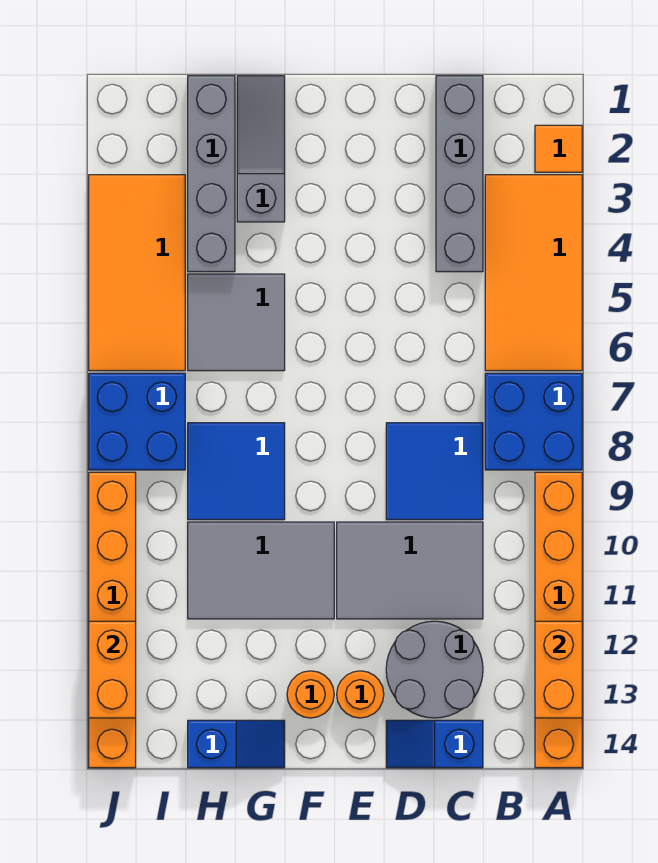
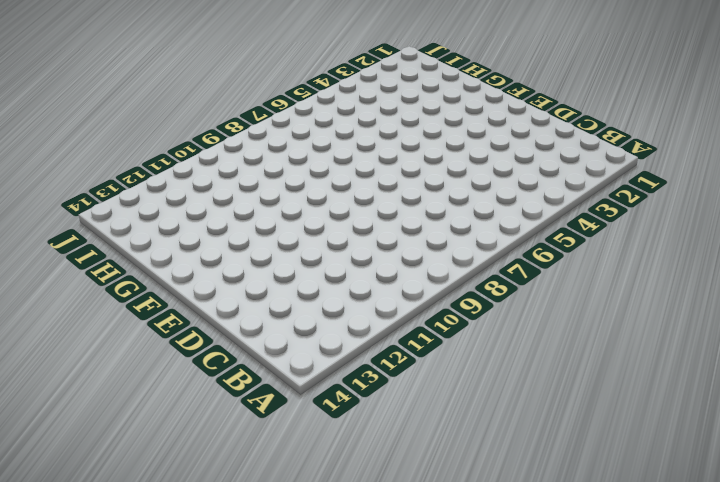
none -> orange tile A2 level 1
none -> orange tile A3:B6 level 1
none -> blue brick A7:B8 level 1

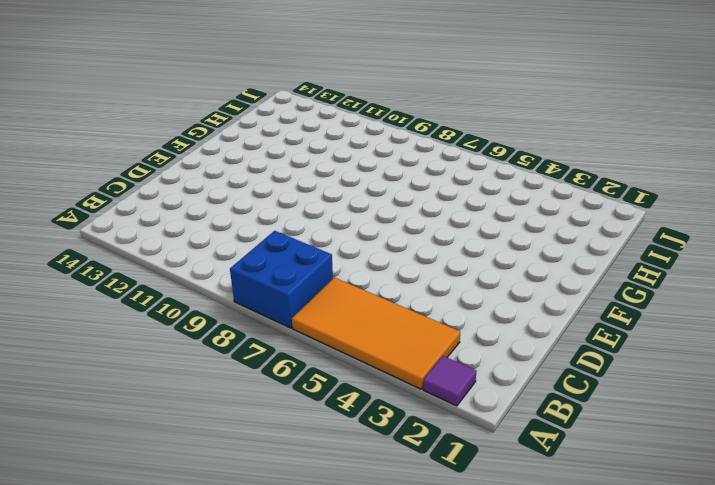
purple tile A2 level 1 -> orange tile A2 level 1
none -> orange brick A9:A14 level 1
none -> grey brick C1:C4 level 1
none -> blue tile C8:D9 level 1

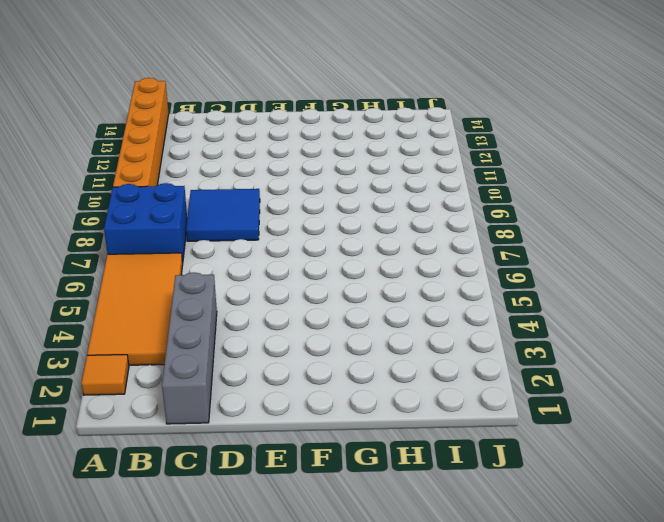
none -> grey tile C10:E11 level 1
none -> grey round brick C12:D13 level 1
none -> blue slope C14:D14 level 1 top C

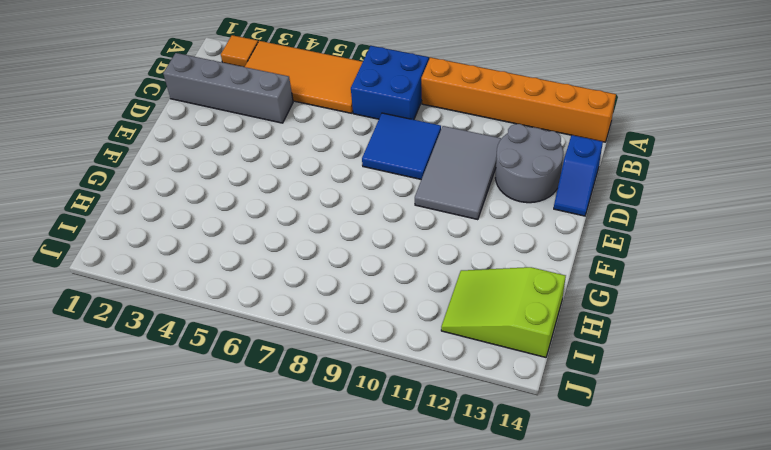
lime slope H12:I14 level 1 top 14 -> blue slope G14:H14 level 1 top H
none -> orange round brick E13 level 1
none -> grey tile F10:H11 level 1
none -> orange round brick F13 level 1

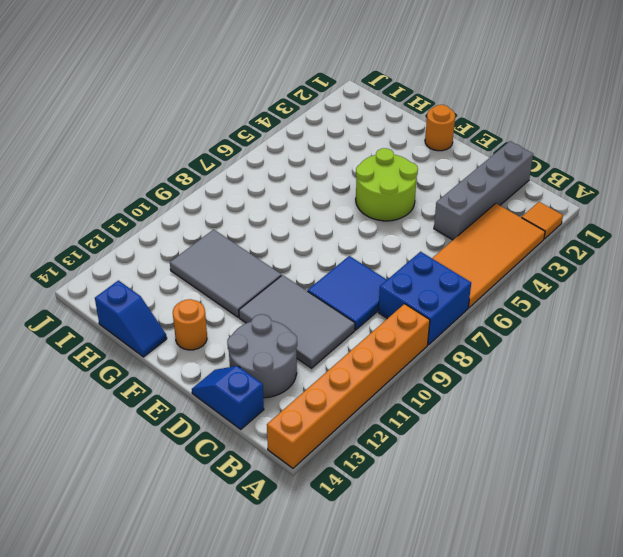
lime round brick E4:F5 level 1 -> none
orange round brick F1 level 1 -> orange round brick E13 level 1
none -> grey slope G1:G3 level 1 top 3
none -> grey tile G5:H6 level 1
none -> blue tile G8:H9 level 1

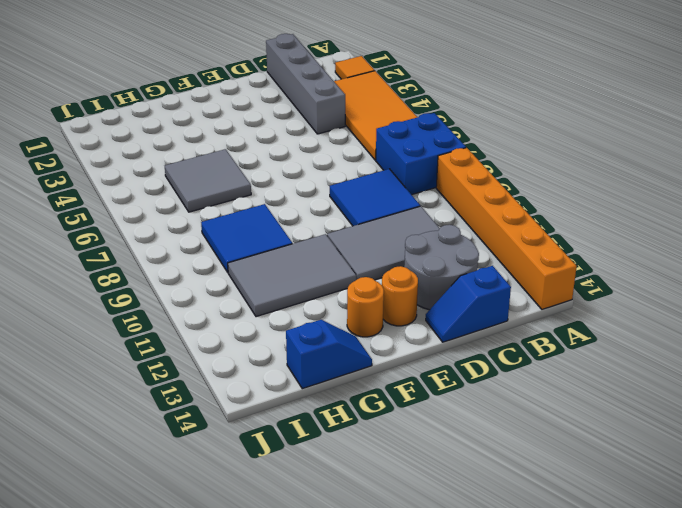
none -> grey slope G1:G3 level 1 top 3
none -> grey brick H1:H4 level 1
none -> orange tile I3:J6 level 1

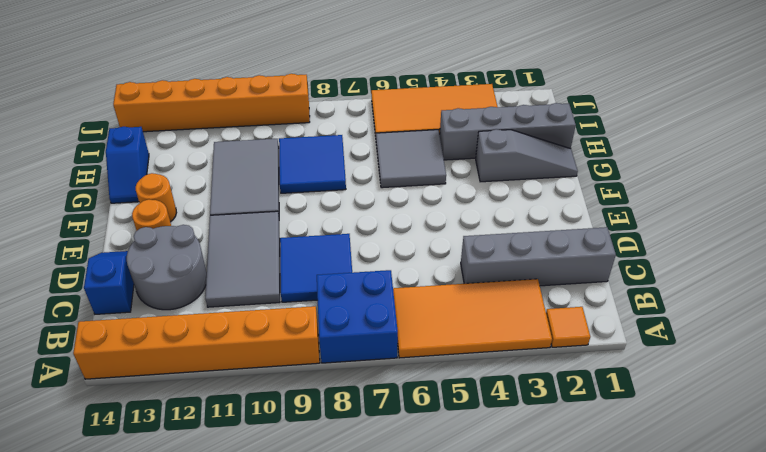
none -> blue brick I7:J8 level 1
none -> orange brick A12:A13 level 2
none -> orange brick J12:J13 level 2

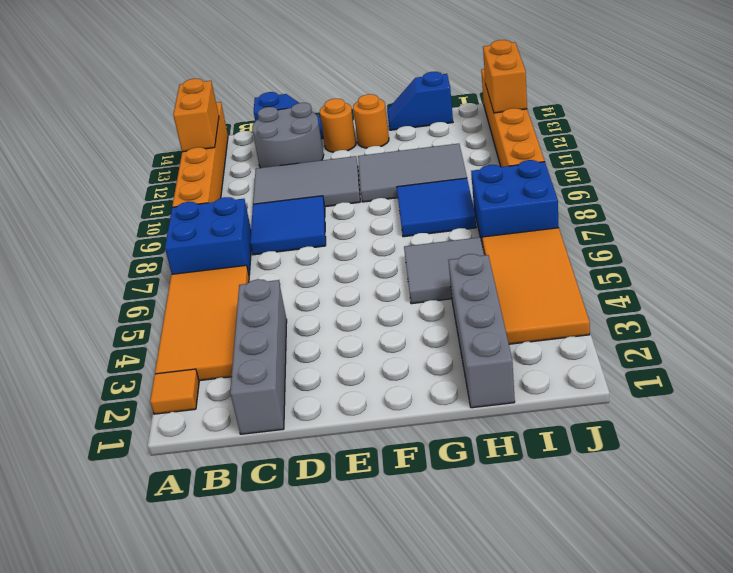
none -> grey slope G1:G3 level 1 top 3

